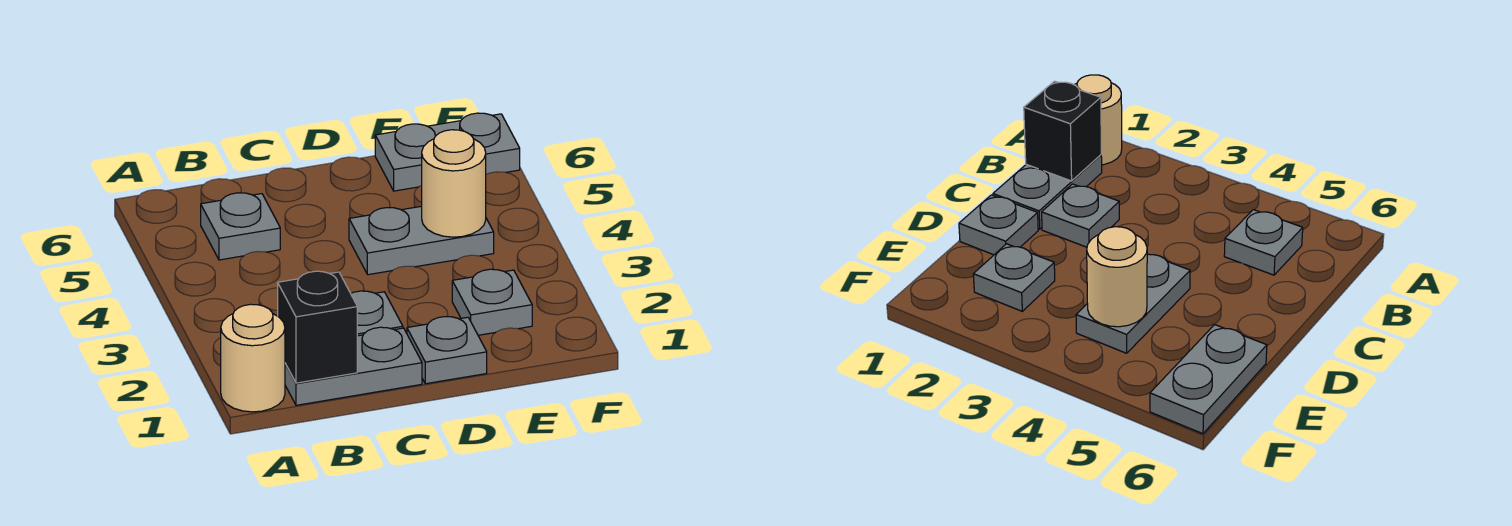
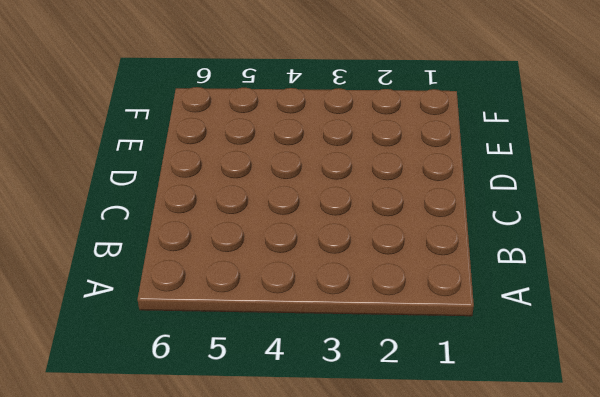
none -> tan round brick A1 level 1
none -> grey plate B1:C1 level 1

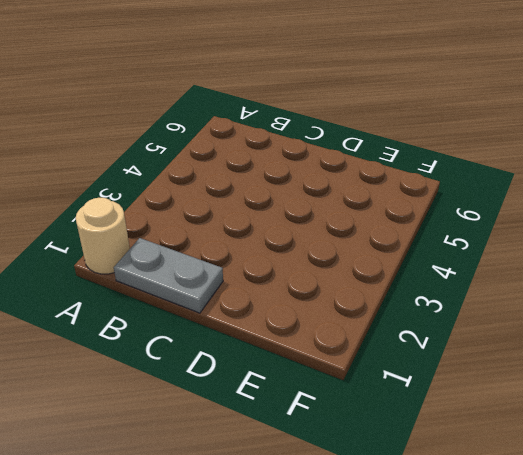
none -> grey plate B5 level 1
none -> grey plate C2 level 1

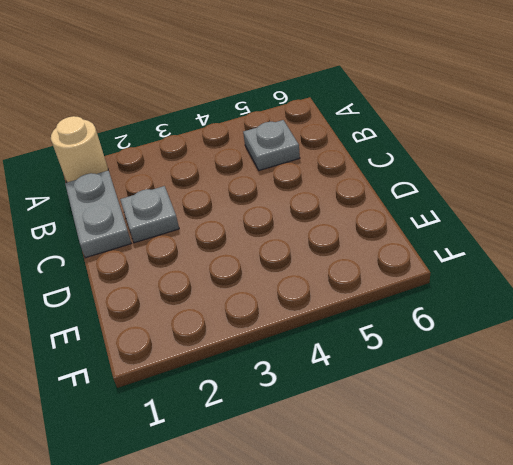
none -> grey plate D1 level 1
none -> grey plate D4:E4 level 1

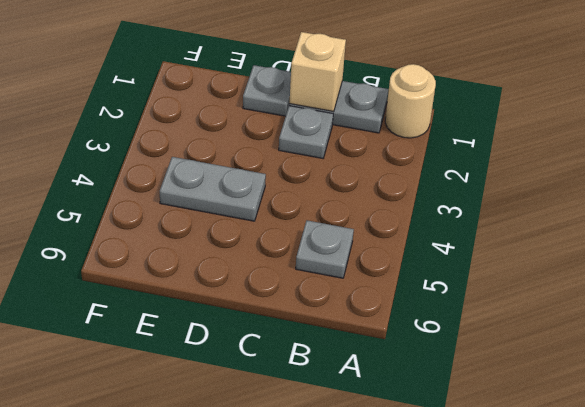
tan brick C1 level 2 -> none
none -> grey plate E2 level 1
none -> grey plate E6:F6 level 1

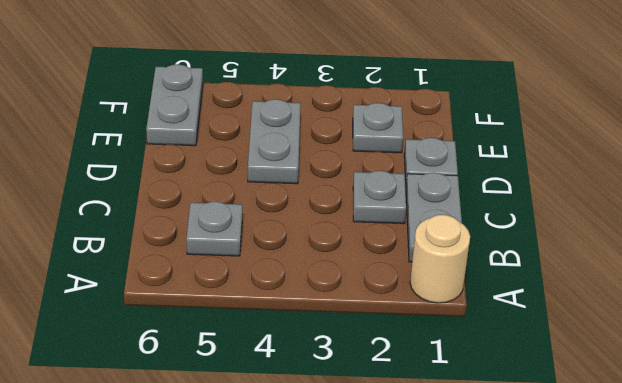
none -> black brick B1 level 2
none -> tan round brick E4 level 2

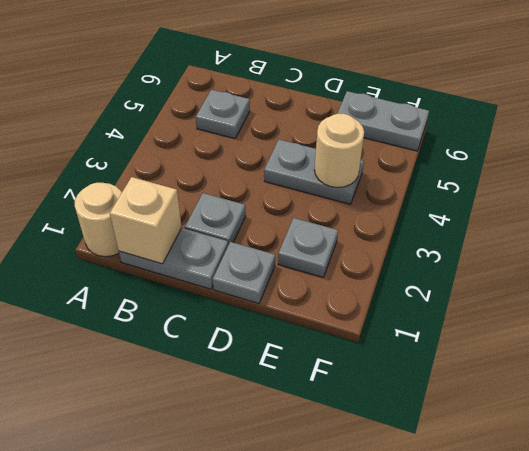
tan brick B1 level 2 -> black brick B1 level 2

